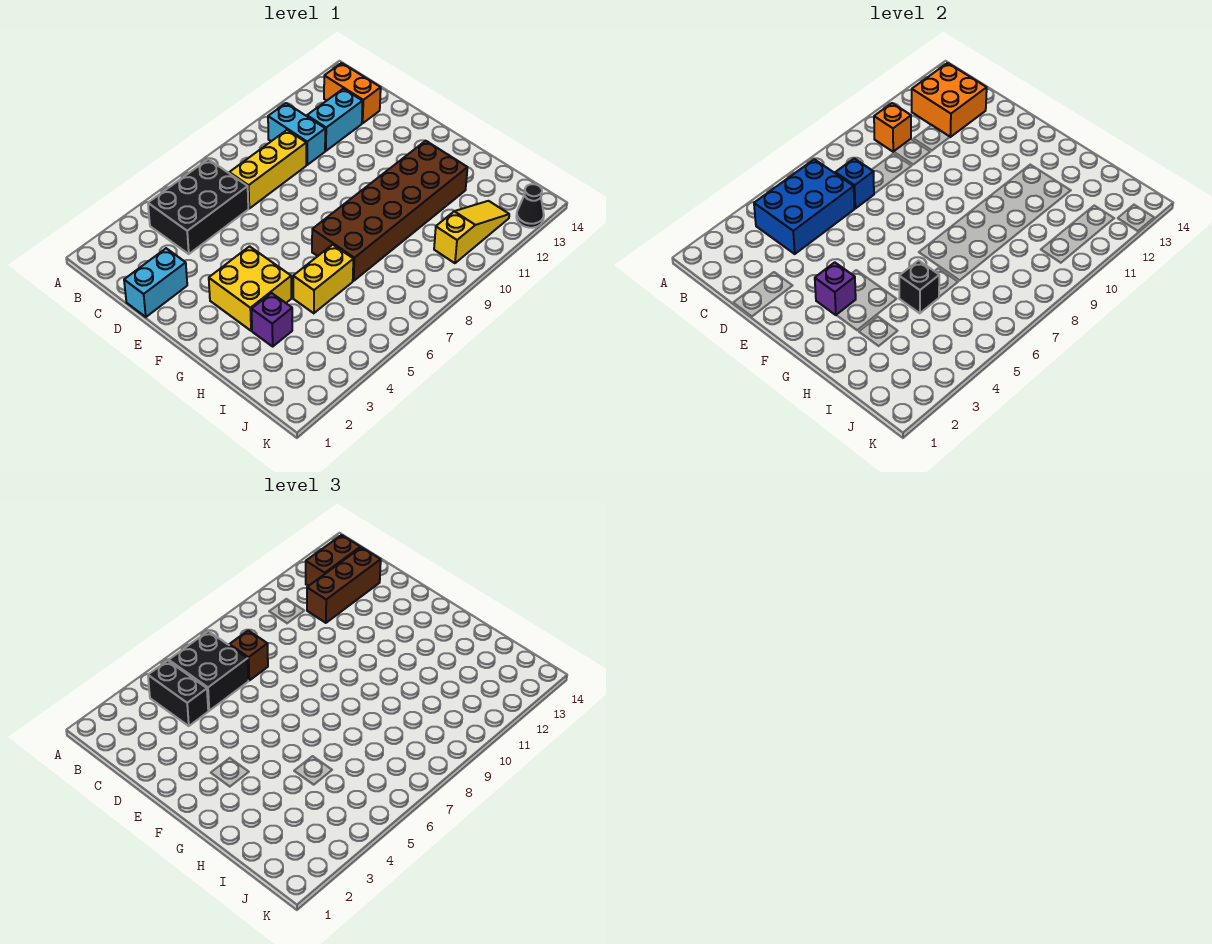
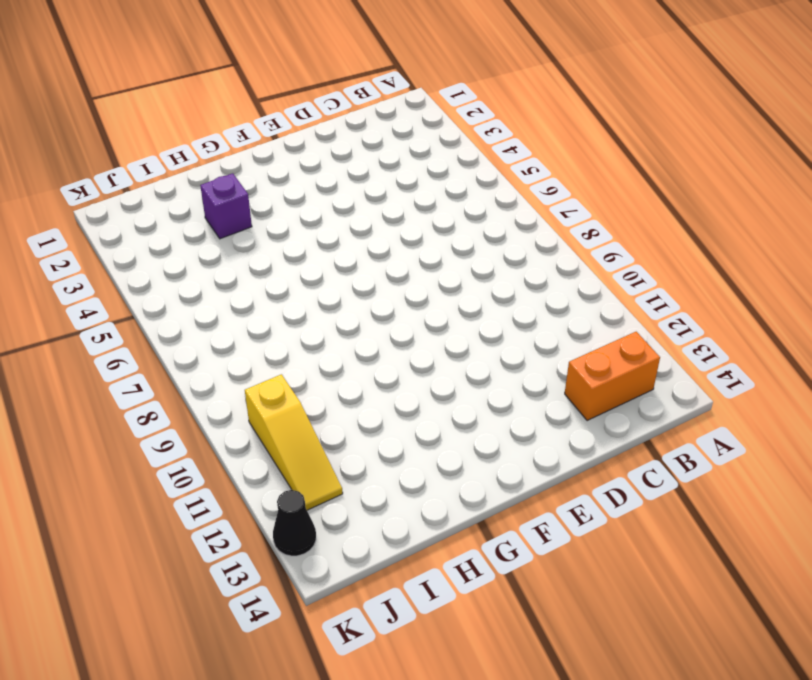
none -> black brick B4:C6 level 1
none -> cyan brick B10:C10 level 1
none -> yellow brick C7:C9 level 1

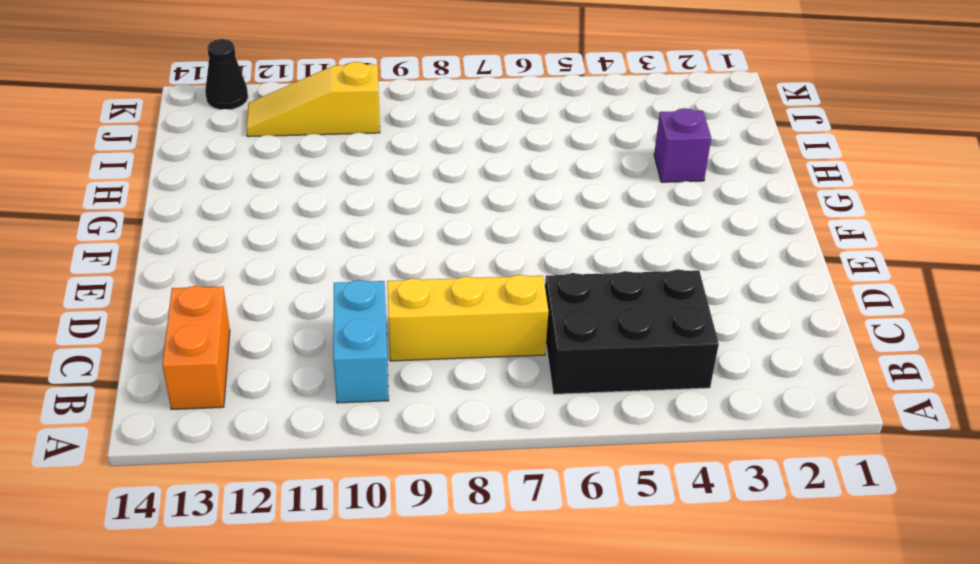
none -> cyan brick C11:C12 level 1
none -> cyan brick D1:D2 level 1
none -> yellow brick F3:G4 level 1

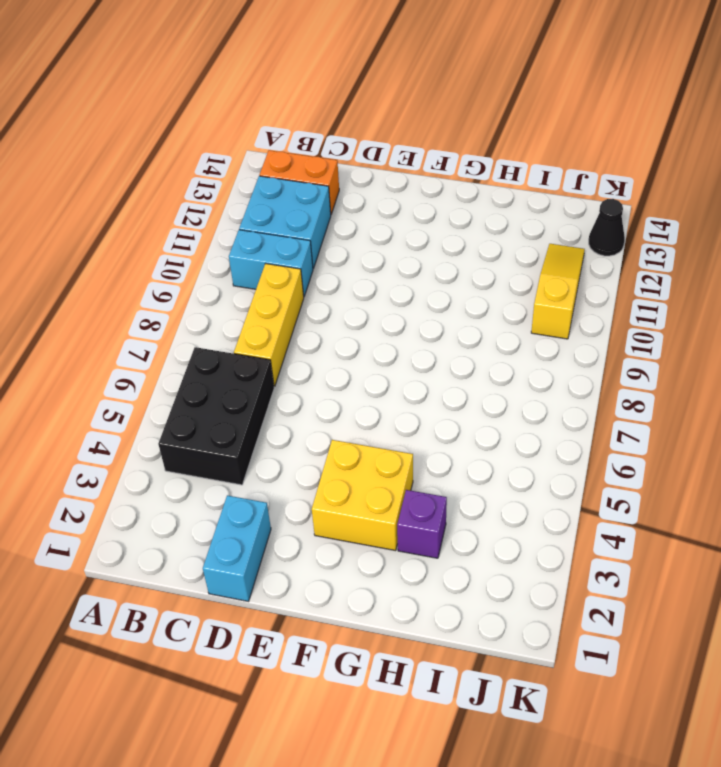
cyan brick B11:C12 level 1 -> cyan brick C11:C12 level 1
none -> brown brick G7:H12 level 1
none -> yellow brick H5:H6 level 1
none -> blue brick B4:C6 level 2

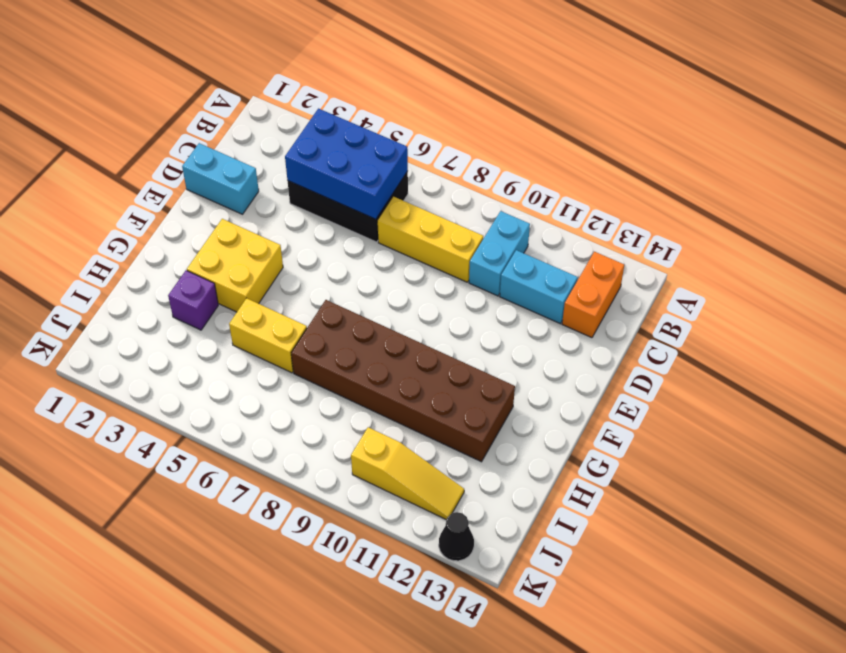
none -> orange brick B10 level 2
none -> orange brick B12:C13 level 2
none -> blue brick C7 level 2

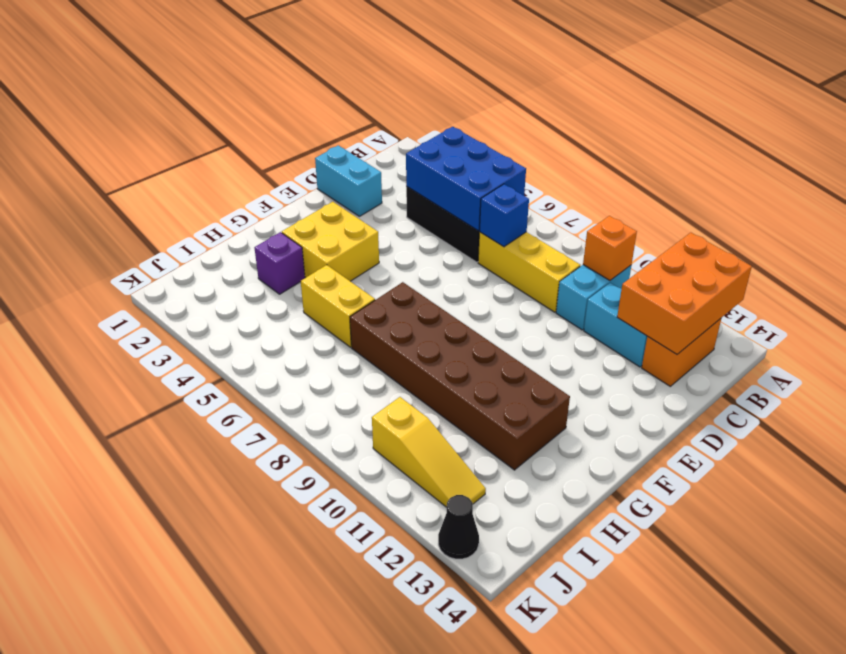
orange brick A12:C13 level 2 -> orange brick B12:C13 level 2
none -> purple brick F3 level 2
none -> black brick H5 level 2
none -> black brick B4:C4 level 3

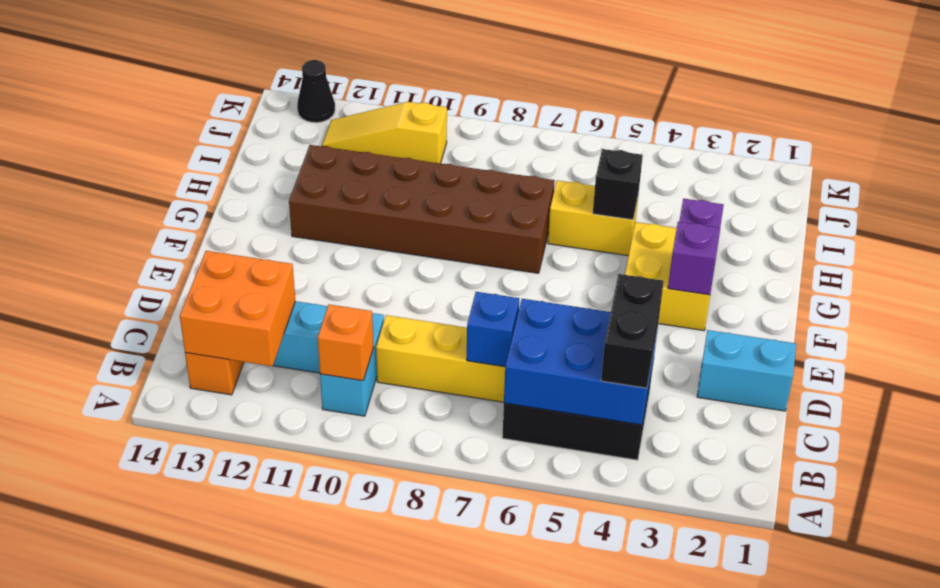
none -> black brick B5:C6 level 3
none -> brown brick B12:B13 level 3
none -> brown brick C7 level 3

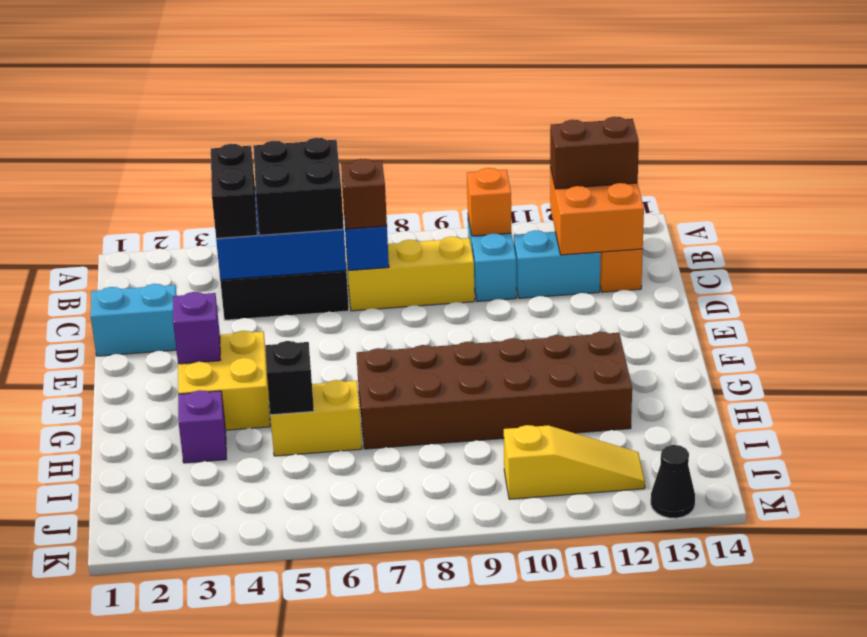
none -> brown brick C11:C13 level 3

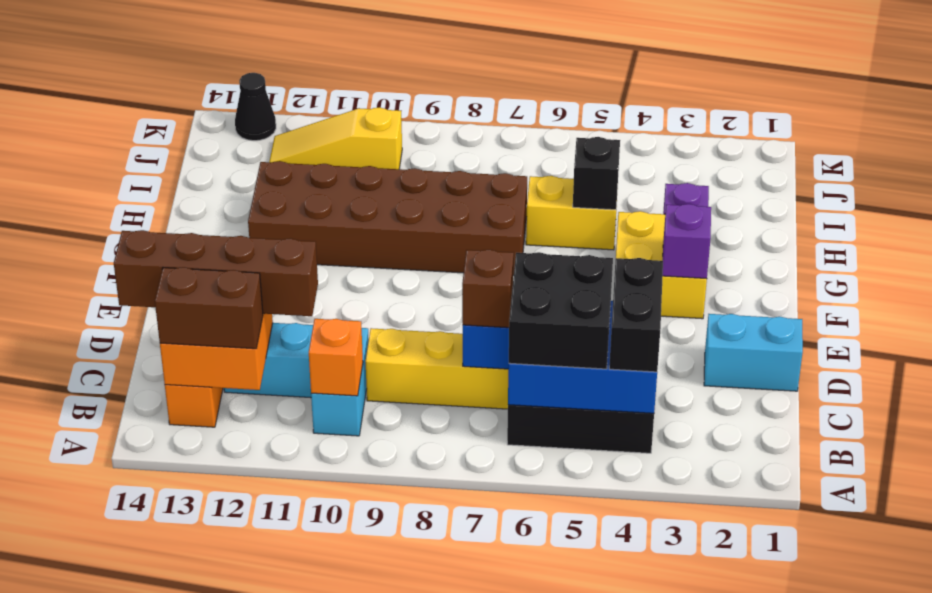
brown brick C11:C14 level 3 -> brown brick C11:C13 level 3

